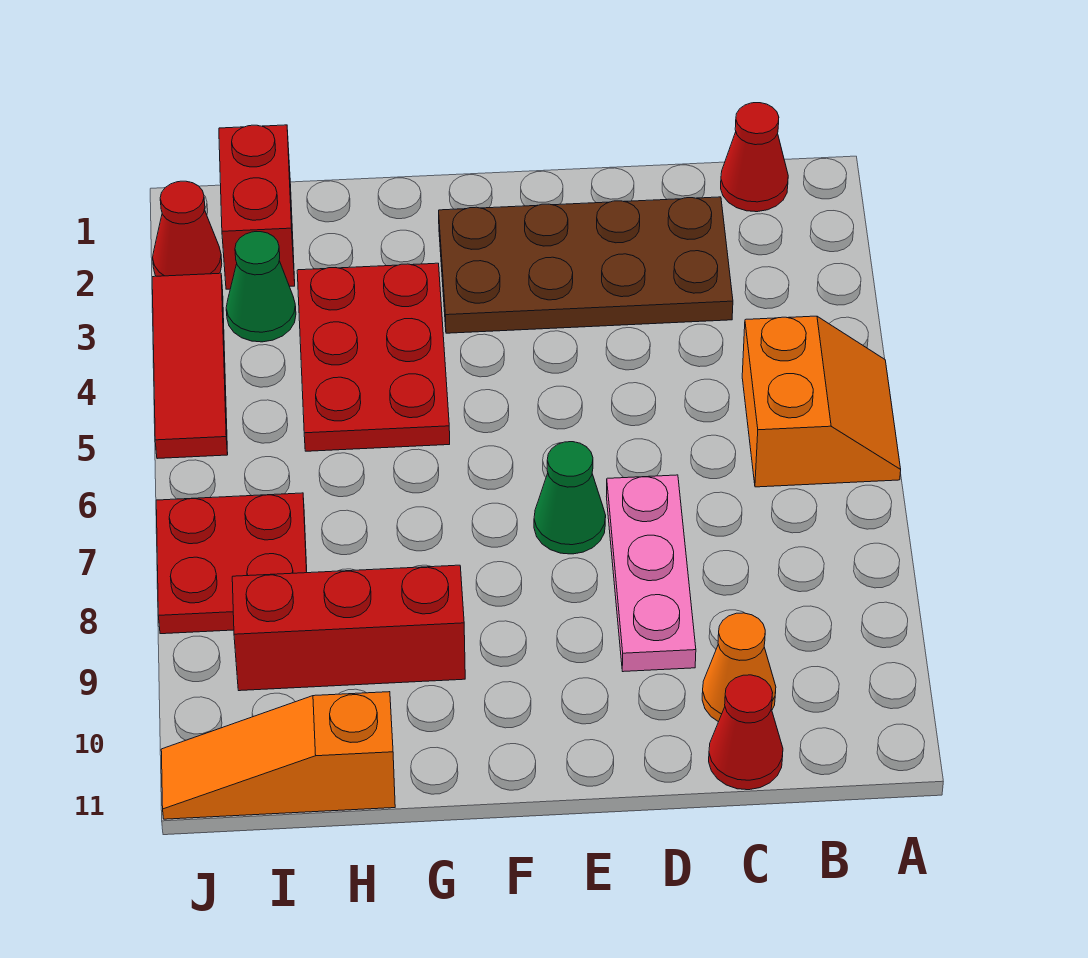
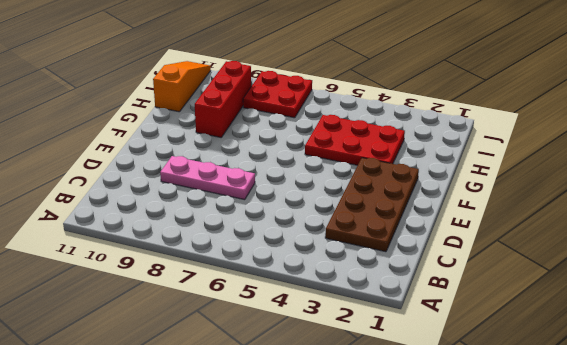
none -> orange slope A5:B6 level 1 top B
none -> red cone B1 level 1
none -> orange cone C10 level 1

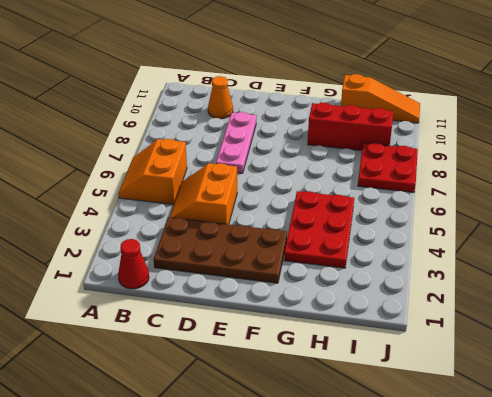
orange slope C4:D5 level 1 top D -> none
none -> red cone C11 level 1
none -> green cone E7 level 1
none -> red brick I1:I2 level 1

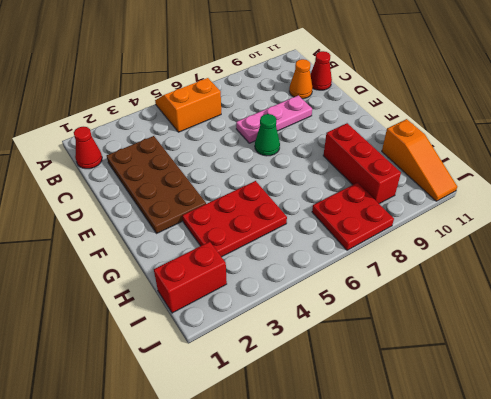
none -> green cone I3 level 1
none -> red cone J2 level 1
none -> red tile J3:J5 level 1

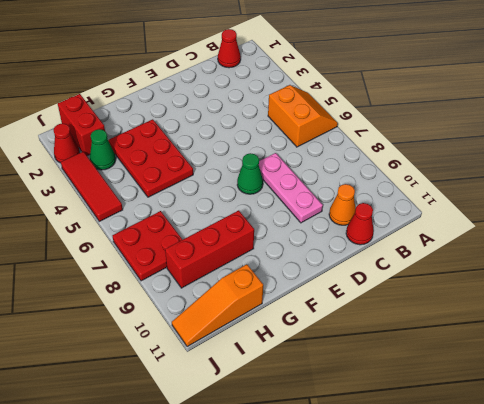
none -> brown plate C2:F3 level 1

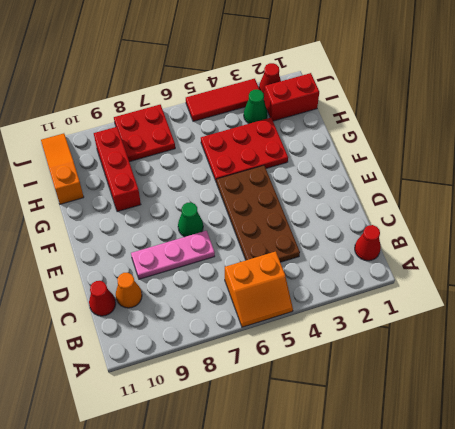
brown plate C4:F5 level 1 -> brown plate C2:F3 level 1

